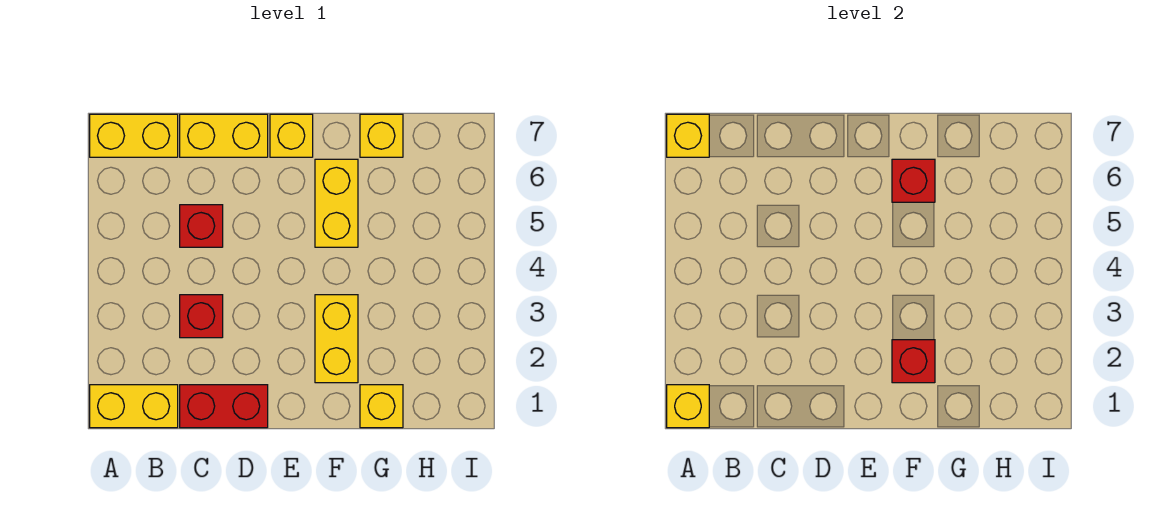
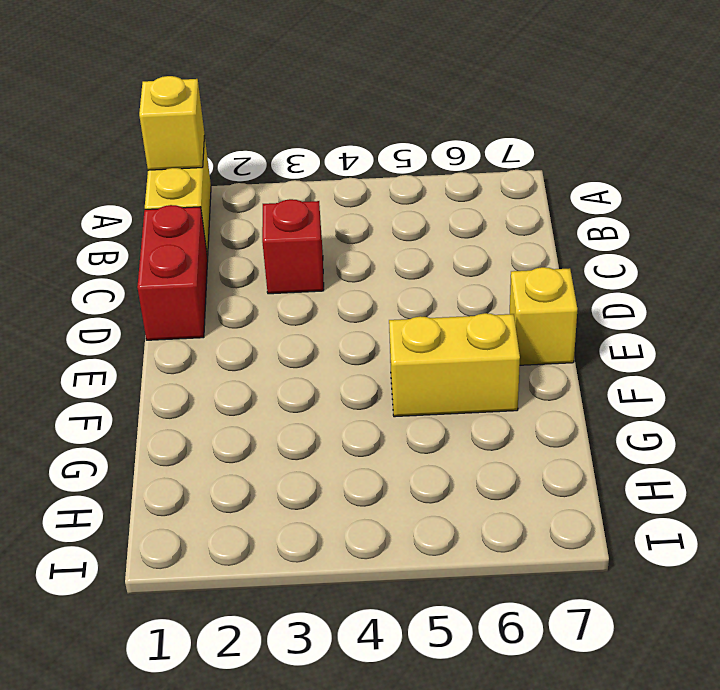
none -> yellow brick A7:B7 level 1
none -> red brick C5 level 1
none -> yellow brick C7:D7 level 1

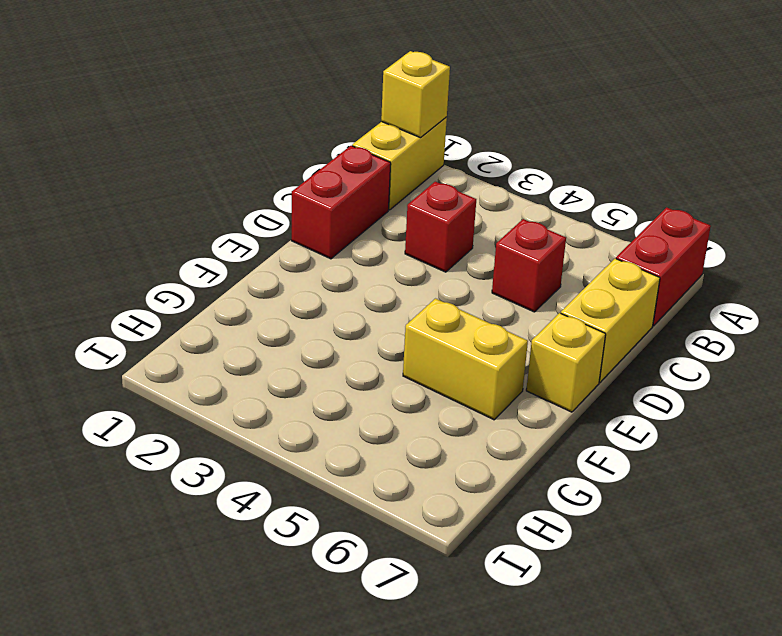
red brick A7:B7 level 1 -> yellow brick A7:B7 level 1
none -> yellow brick F2:F3 level 1
none -> yellow brick G1 level 1
none -> yellow brick G7 level 1

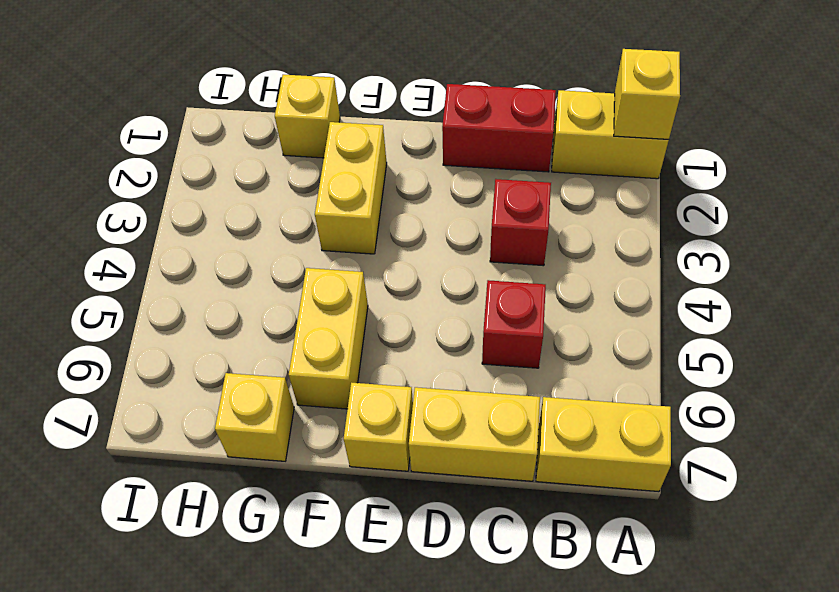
none -> yellow brick A7 level 2
none -> red brick F2 level 2
none -> red brick F6 level 2

